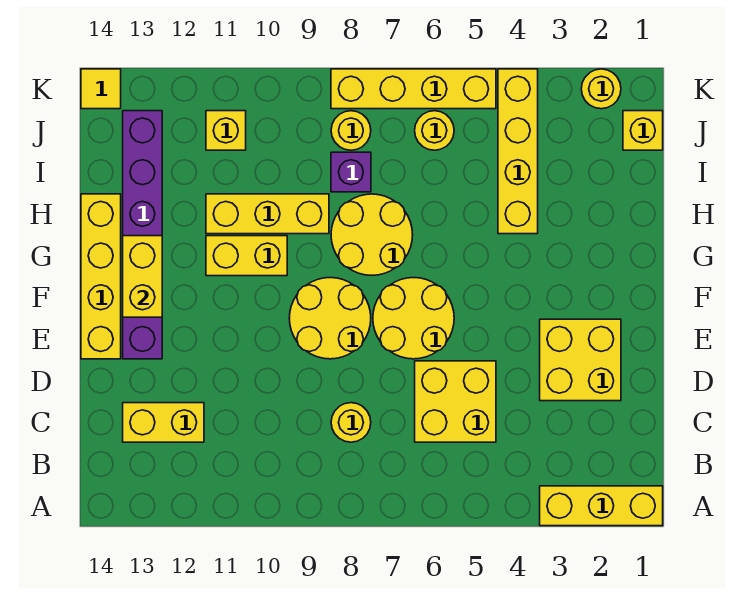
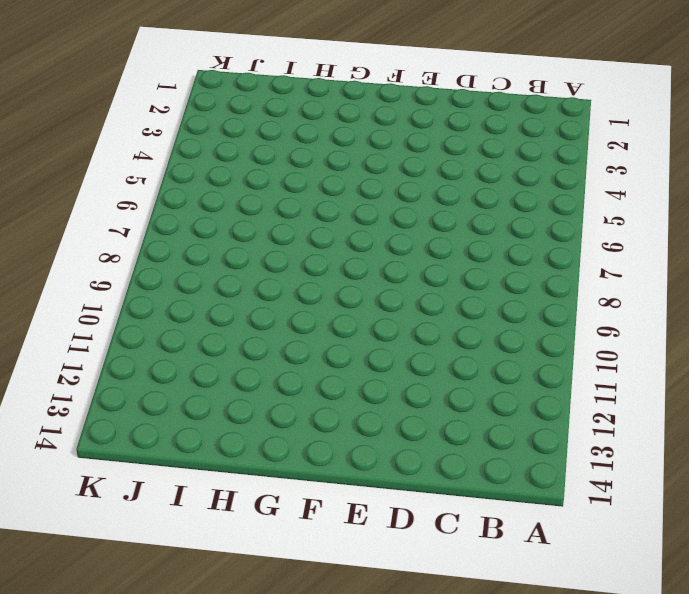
none -> yellow brick A1:A3 level 1
none -> yellow brick C5:D6 level 1
none -> yellow round brick C8 level 1

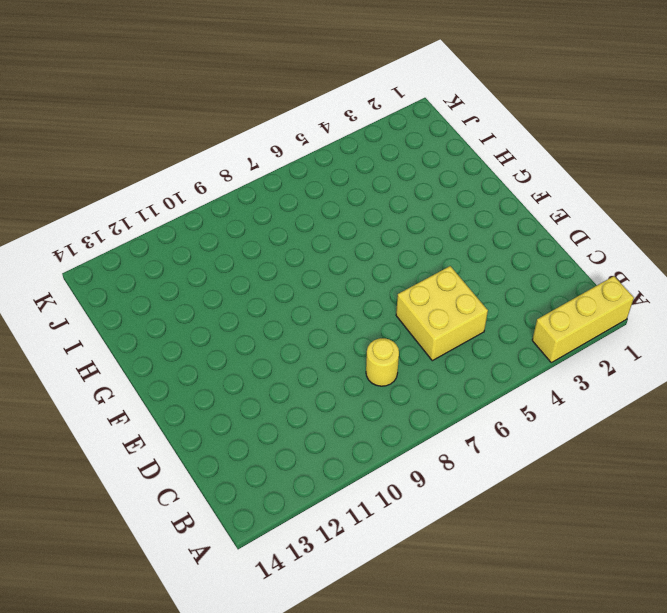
none -> yellow brick C12:C13 level 1
none -> yellow brick D2:E3 level 1
none -> yellow round brick E6:F7 level 1

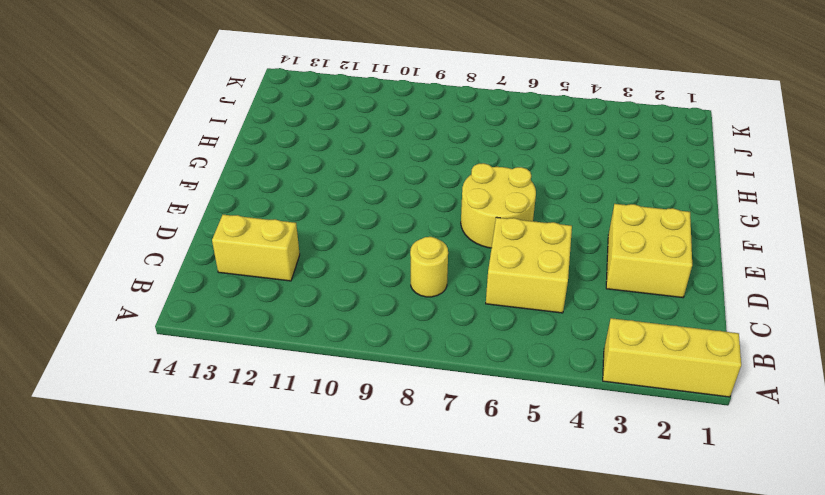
none -> yellow round brick E8:F9 level 1
none -> purple brick E13:J13 level 1
none -> yellow brick E14:H14 level 1

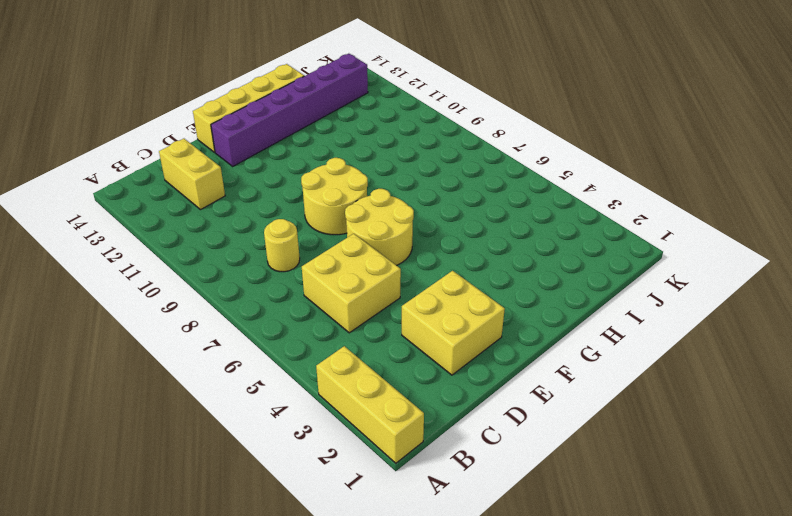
none -> yellow round brick G7:H8 level 1
none -> yellow brick G10:G11 level 1
none -> yellow brick H4:K4 level 1

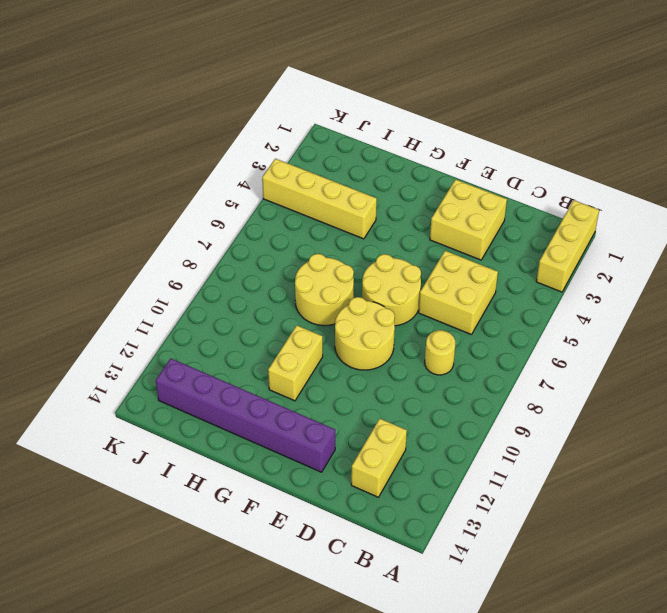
none -> yellow brick E14:H14 level 1
none -> yellow brick H9:H11 level 1
none -> purple brick I8 level 1

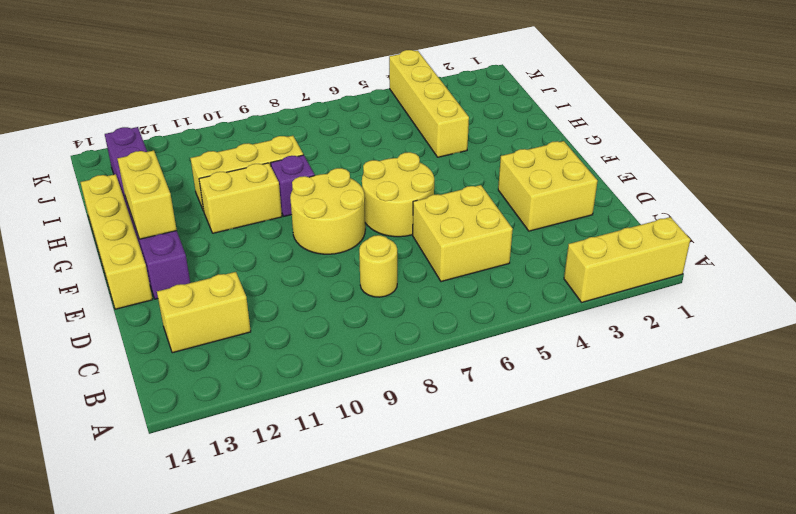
purple brick G9 level 1 -> purple brick I8 level 1
none -> yellow round brick G7:H8 level 1
none -> yellow brick J1 level 1
none -> yellow round brick J6 level 1

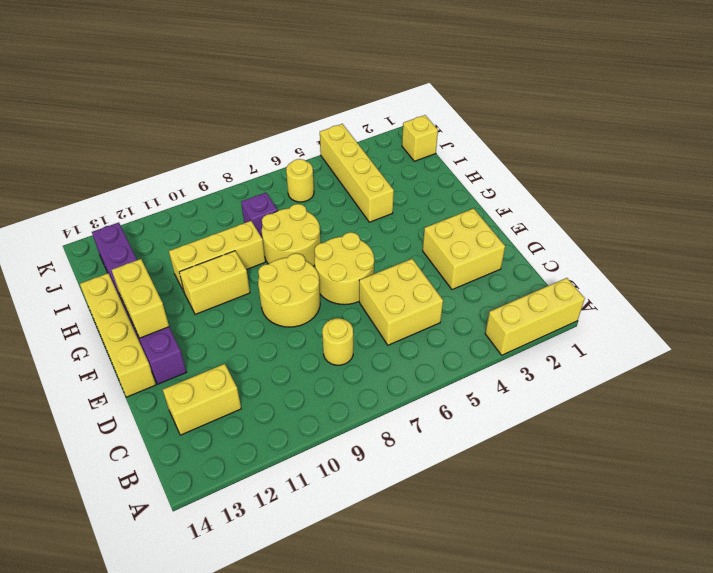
none -> yellow round brick J8 level 1
none -> yellow brick J11 level 1
none -> yellow round brick K2 level 1

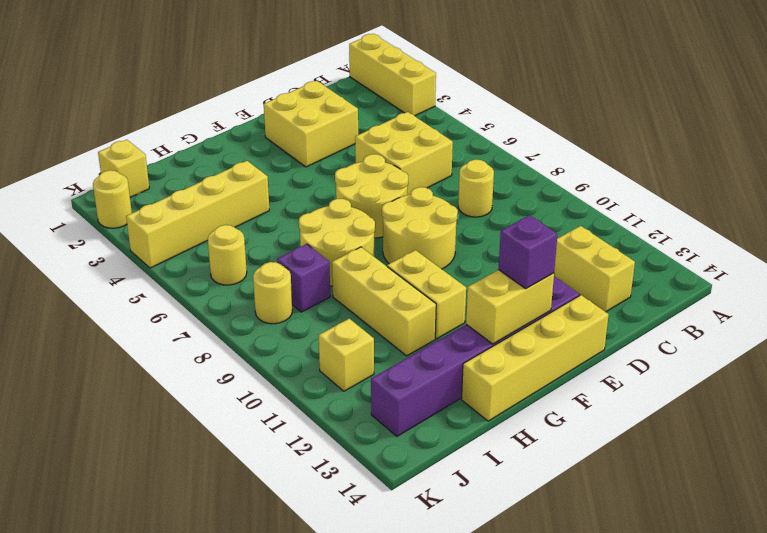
purple brick F13 level 3 -> none
none -> yellow brick K5:K8 level 1
none -> yellow tile K14 level 1

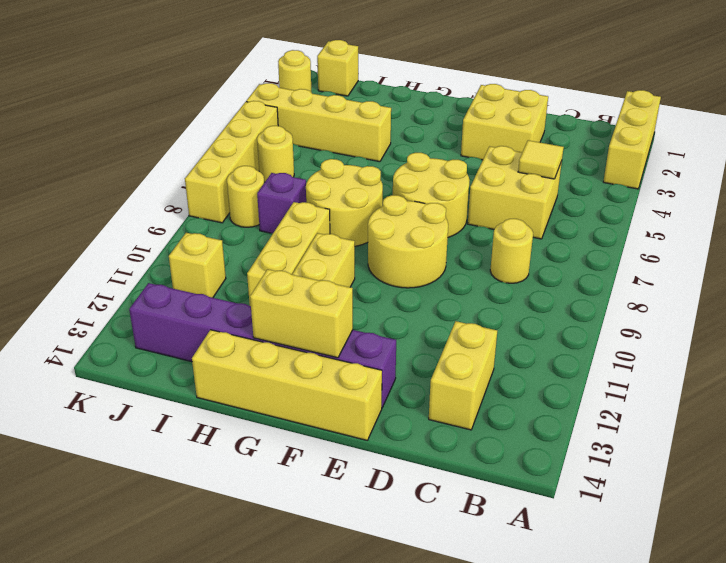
yellow tile C5 level 2 -> yellow tile K14 level 1

